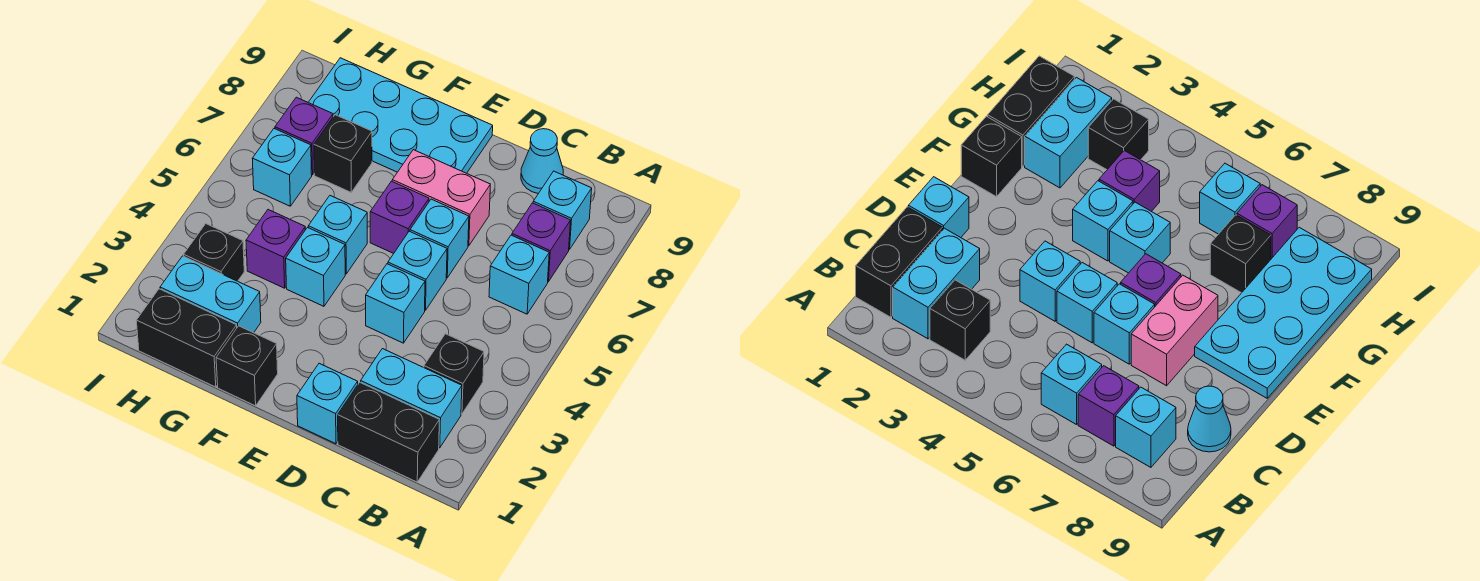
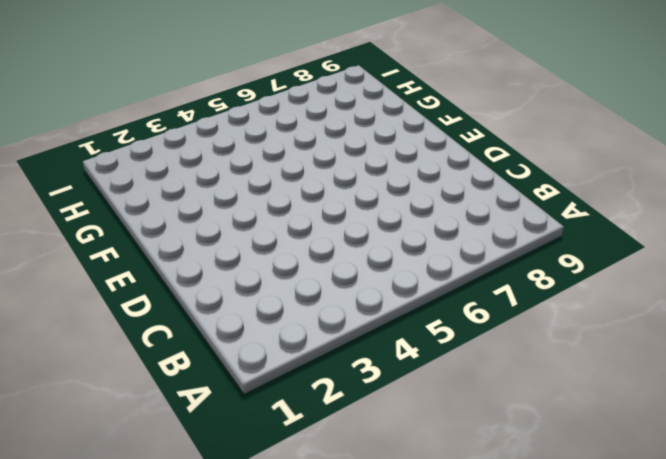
none -> black brick B1:C1 level 1
none -> cyan brick B2:C2 level 1
none -> black brick B3 level 1

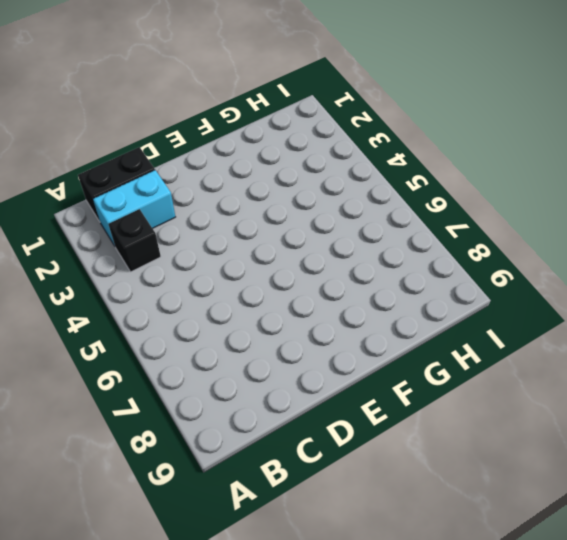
none -> cyan brick B6 level 1
none -> purple brick B7 level 1
none -> cyan brick B8 level 1

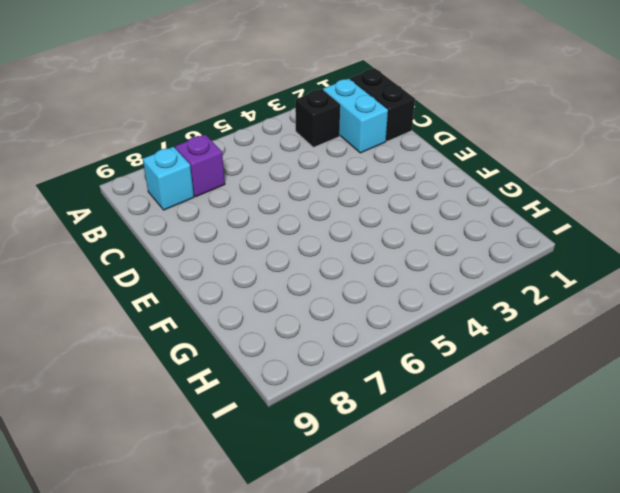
none -> cyan brick B6 level 1
none -> cyan cone C9 level 1
none -> cyan brick D1 level 1

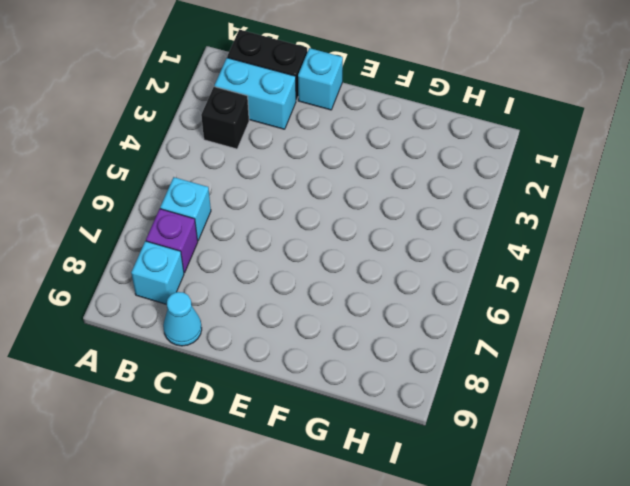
none -> cyan brick D4 level 1
none -> cyan brick D5 level 1
none -> cyan brick D6 level 1

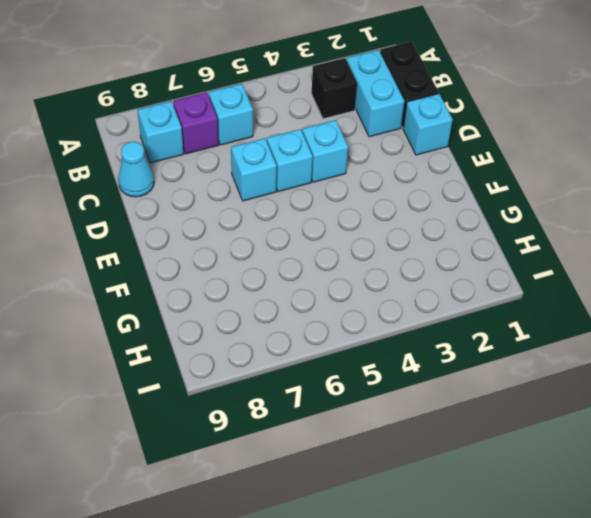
none -> pink brick D7:E7 level 1
none -> purple brick E6 level 1
none -> cyan plate E8:H9 level 1

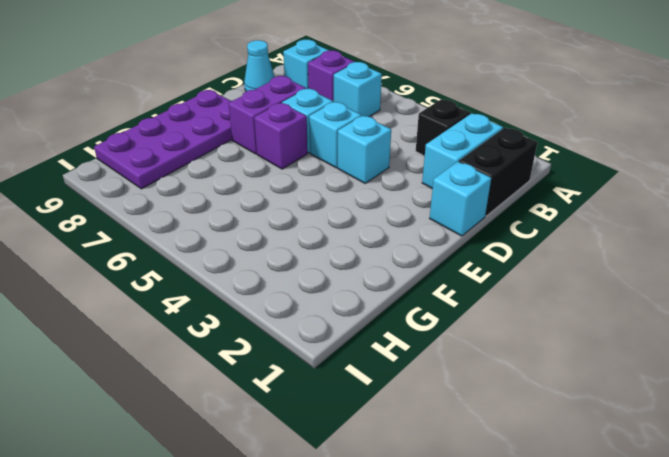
purple brick D7:E7 level 1 -> pink brick D7:E7 level 1
purple plate E8:H9 level 1 -> cyan plate E8:H9 level 1
none -> black brick F1 level 1
none -> cyan brick F4 level 1
none -> cyan brick F5 level 1

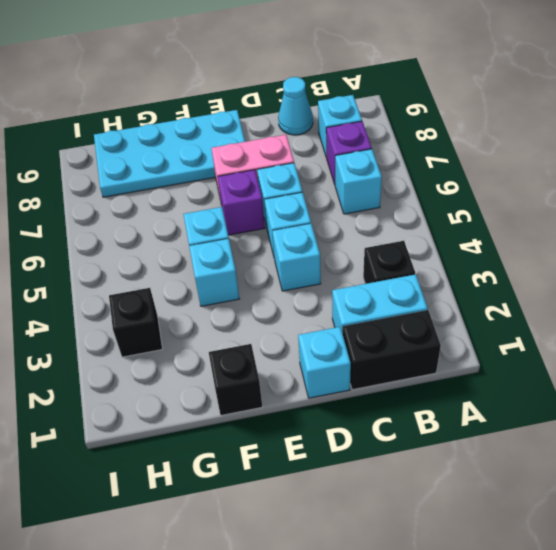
none -> black brick G1:H1 level 1
none -> cyan brick G2:H2 level 1
none -> purple brick G4 level 1

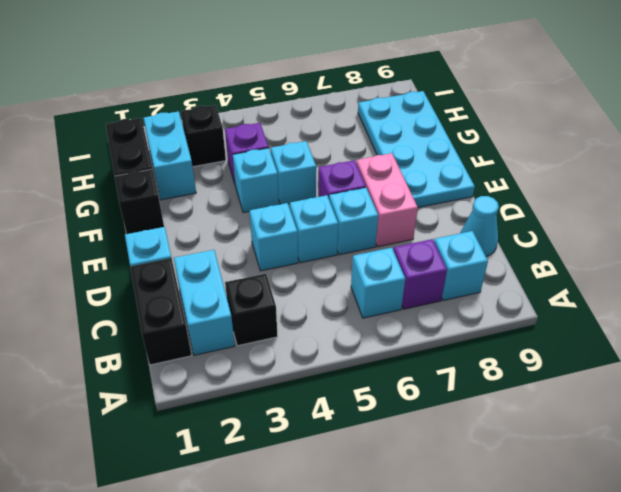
none -> black brick G7 level 1
none -> cyan brick H6 level 1
none -> purple brick H7 level 1

